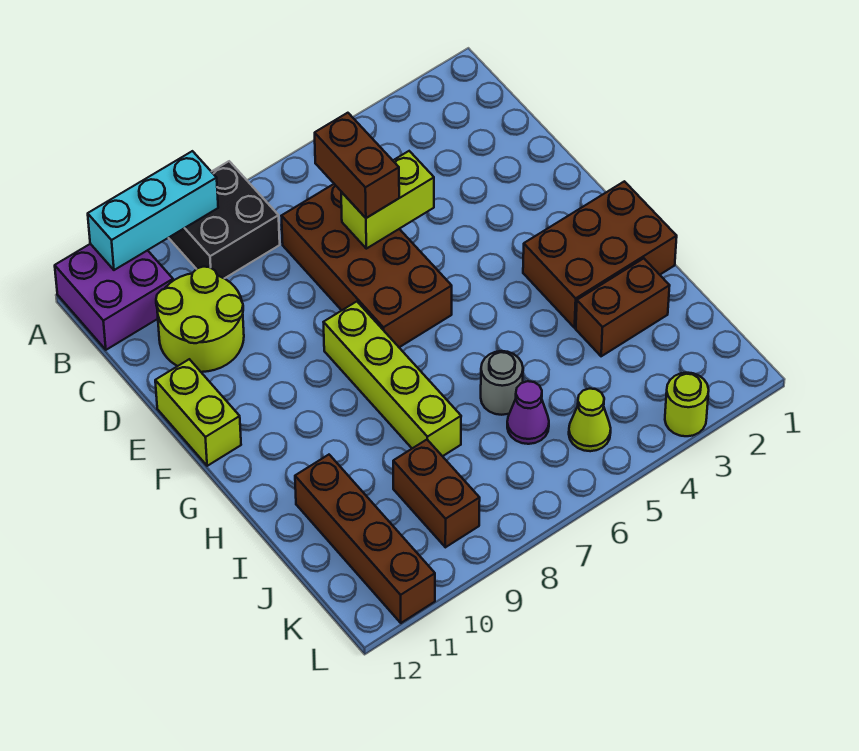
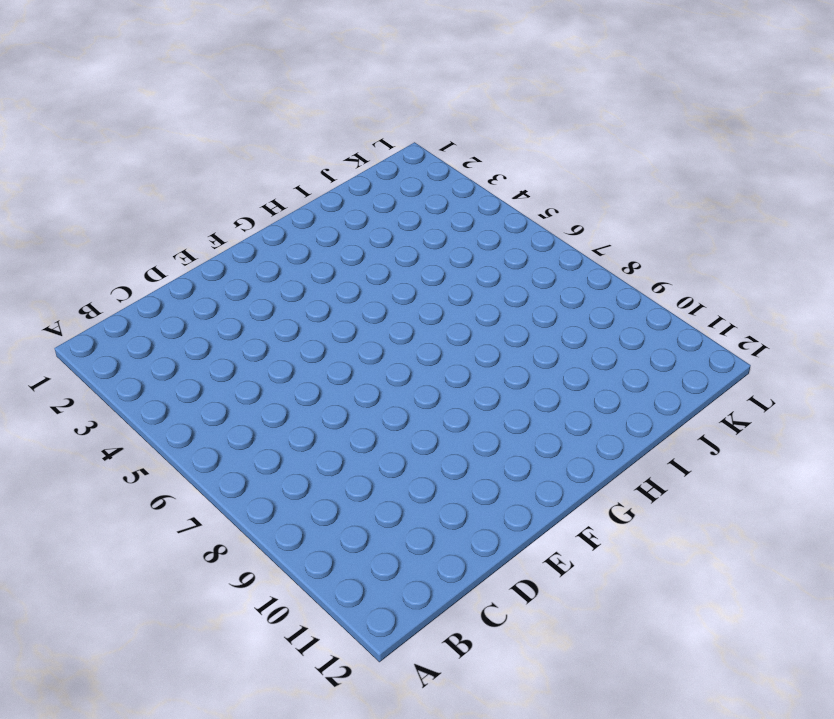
none -> black brick A8:B9 level 1
none -> purple brick A11:B12 level 1
none -> brown brick C6:F7 level 1

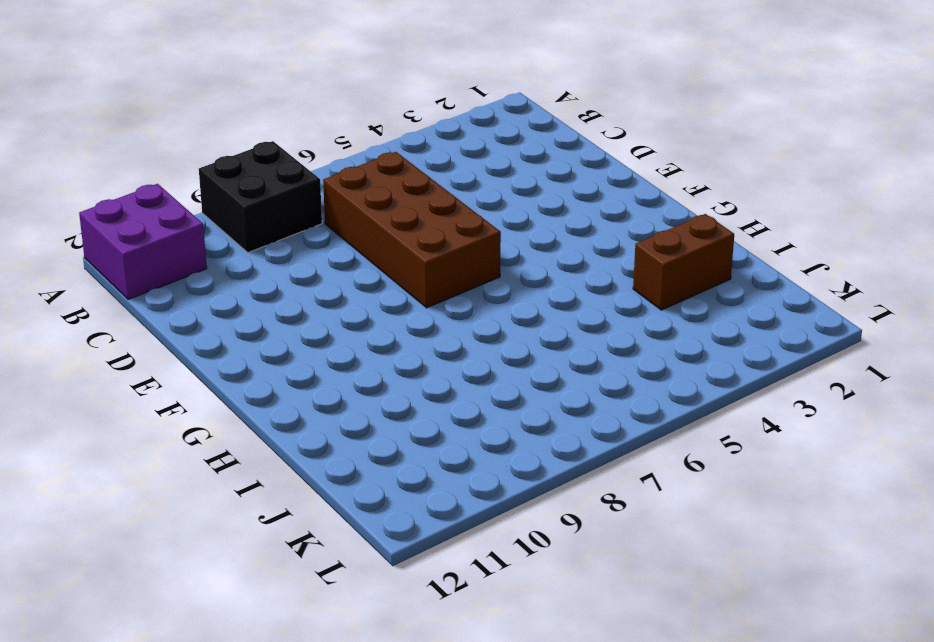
none -> lime round brick C10:D11 level 1
none -> lime brick E12:F12 level 1
none -> lime brick F8:I8 level 1

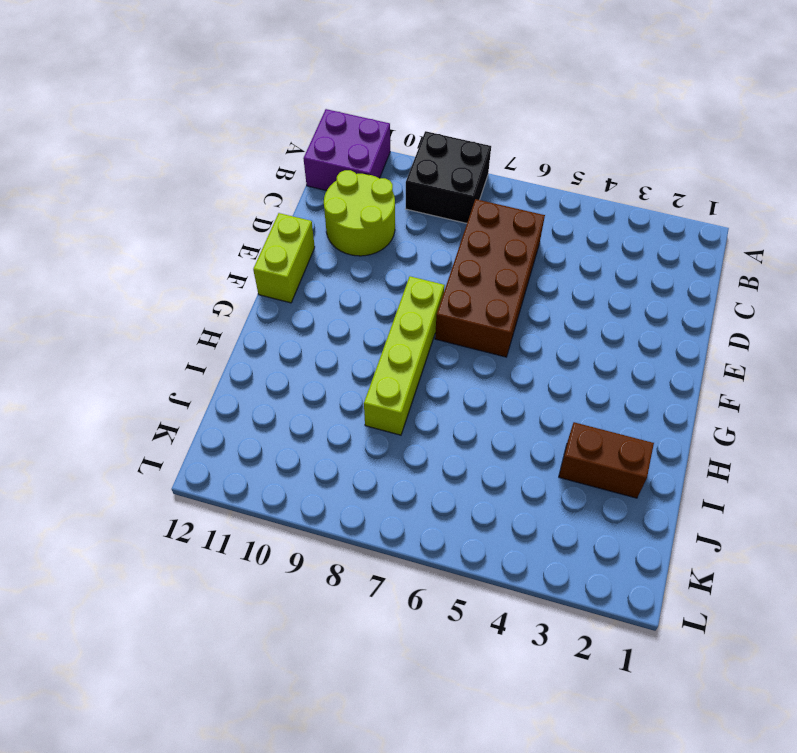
none -> brown brick G1:H3 level 1
none -> grey round brick I6 level 1
none -> brown brick I11:L11 level 1

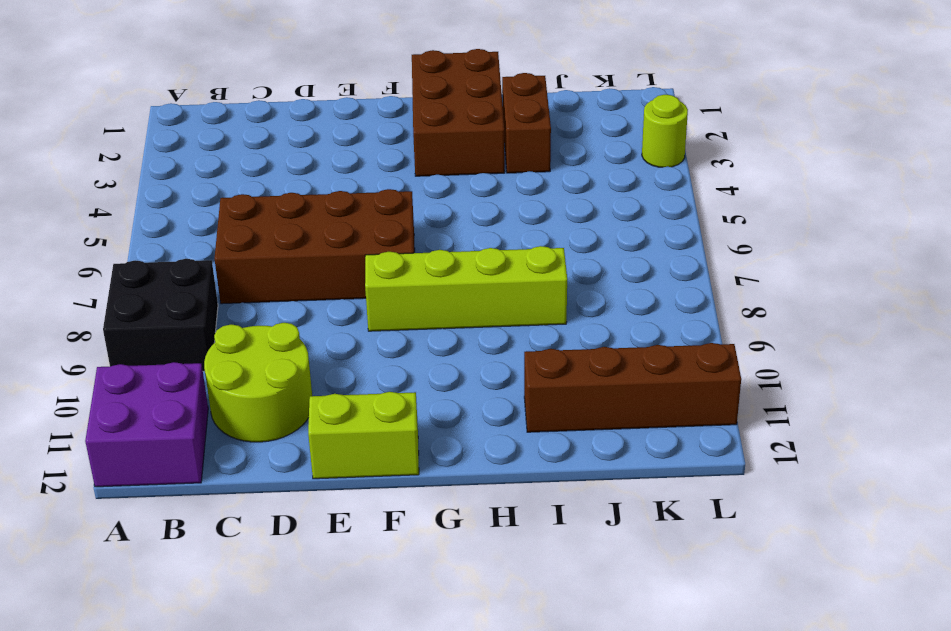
none -> grey round brick I6 level 1
none -> purple cone J6 level 1
none -> brown brick J9:K9 level 1

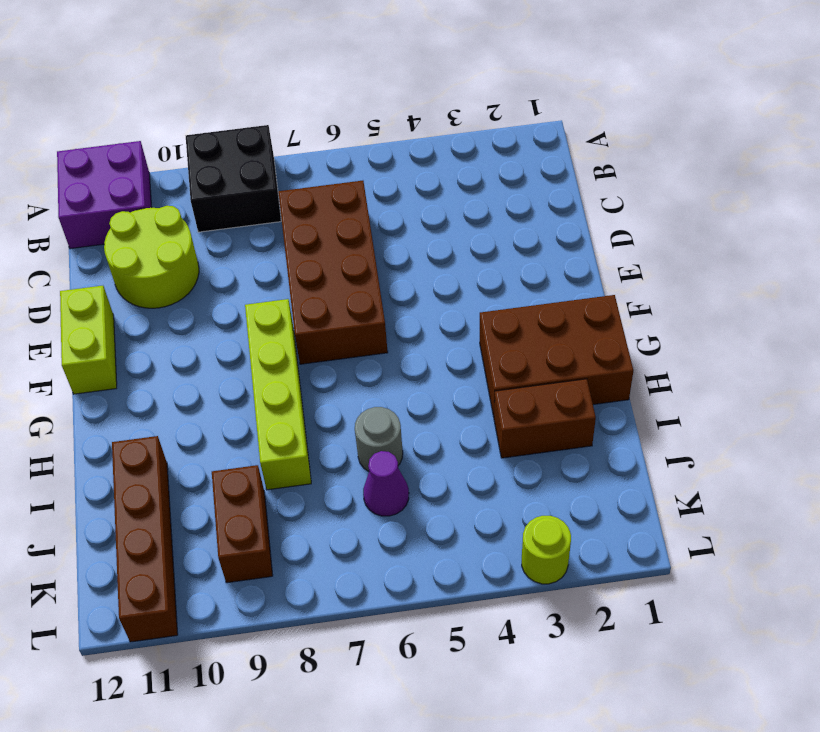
none -> lime cone K5 level 1
none -> cyan brick A9:A11 level 2
none -> lime brick D5:D6 level 2

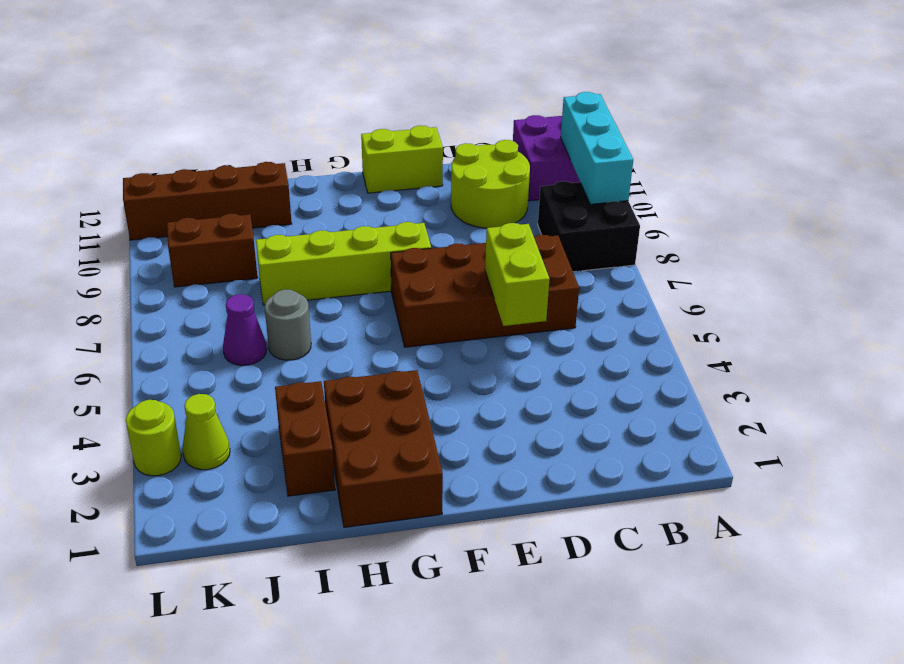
lime cone K3 level 1 -> lime cone K5 level 1
none -> brown brick C6:D6 level 3

